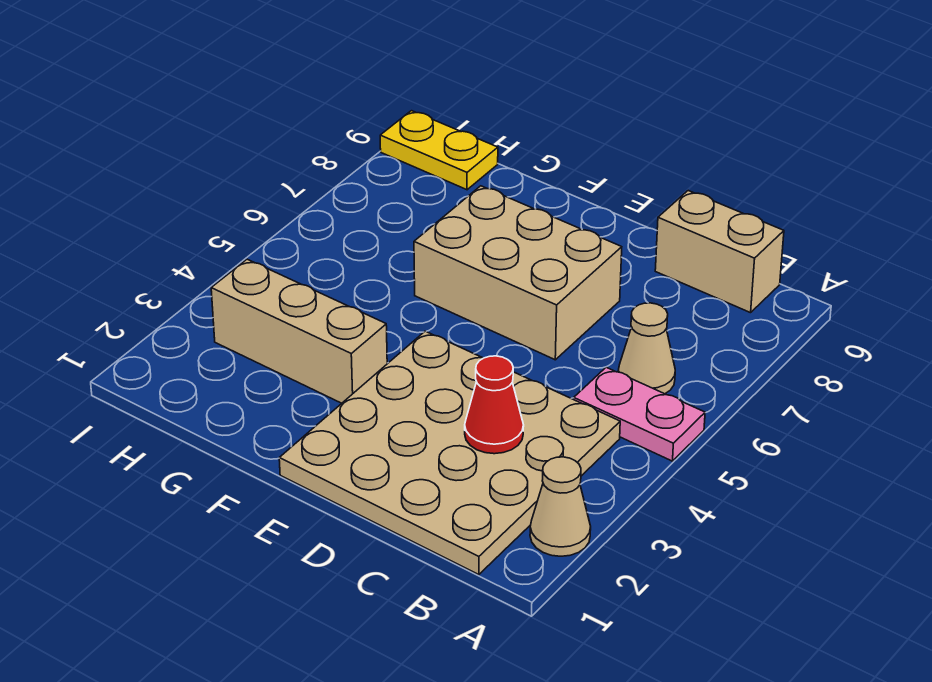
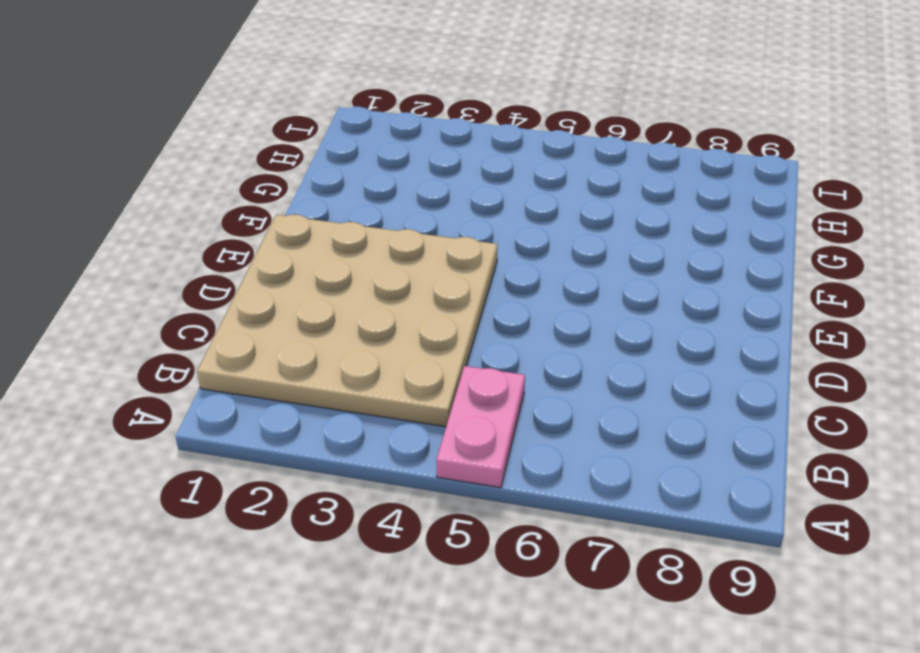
none -> tan cone A2 level 1
none -> tan cone B6 level 1

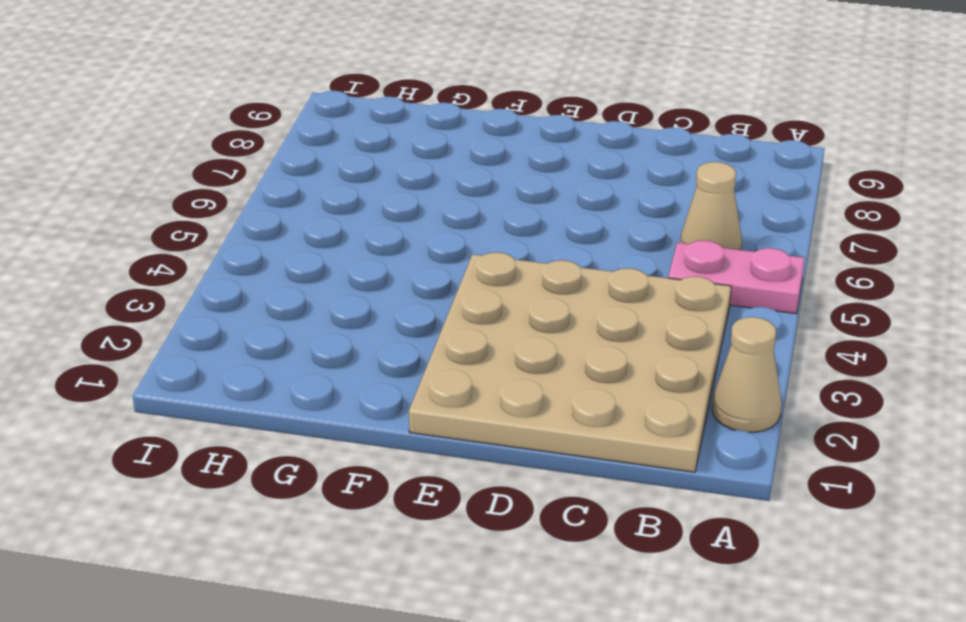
none -> tan brick B9:C9 level 1
none -> tan brick D6:F7 level 1

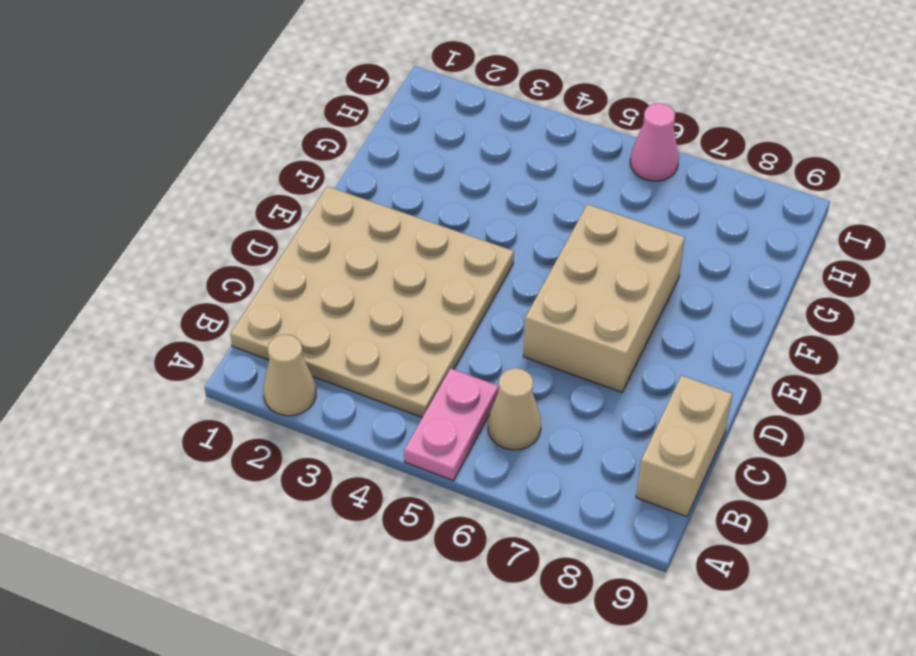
pink cone I6 level 1 -> none
none -> tan brick F3:H3 level 1
none -> yellow plate H9:I9 level 1

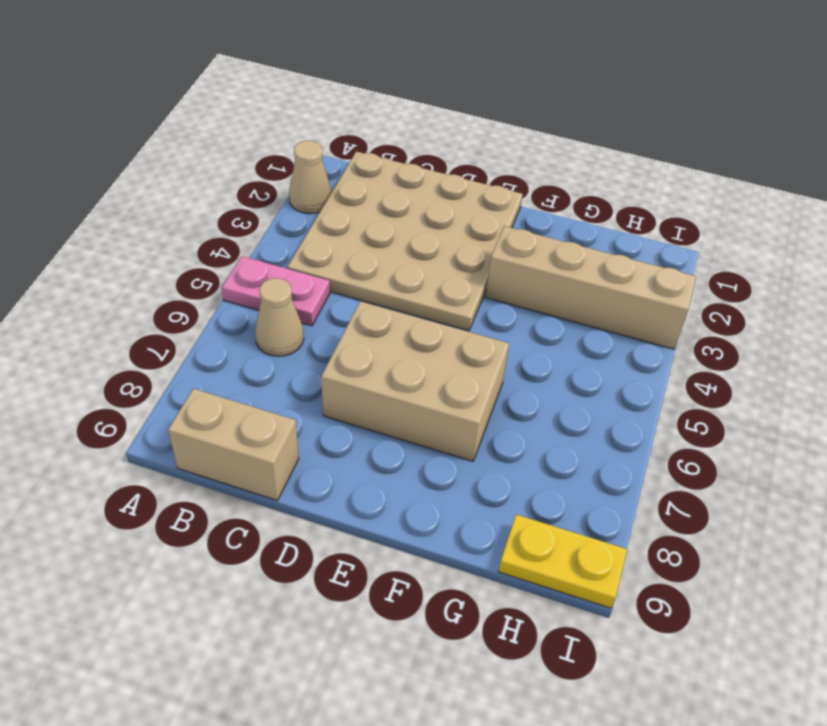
tan brick F3:I3 level 1 -> tan brick F3:H3 level 1
none -> red cone C3 level 2

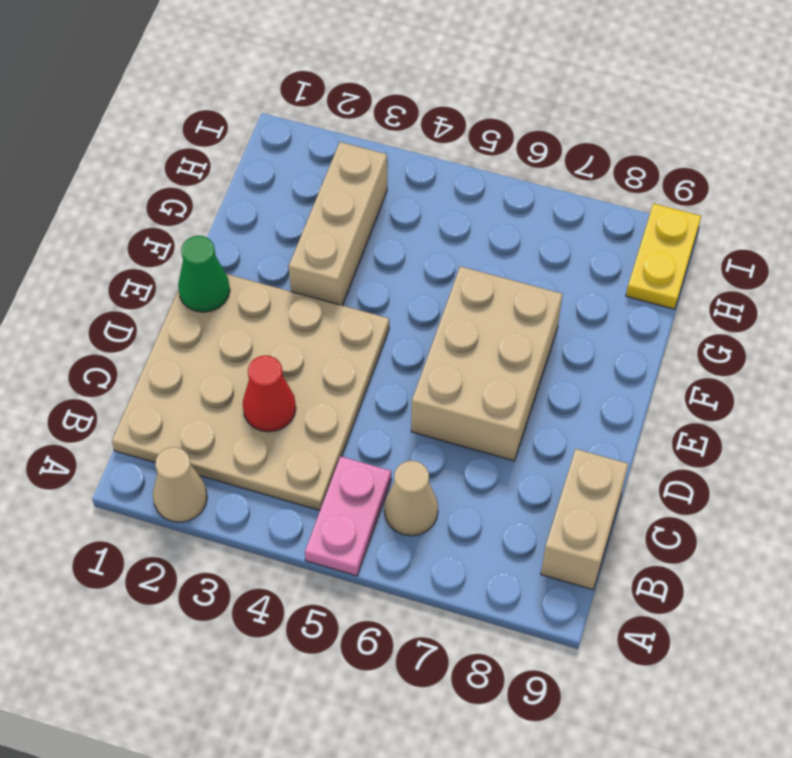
green cone E1 level 2 -> none

